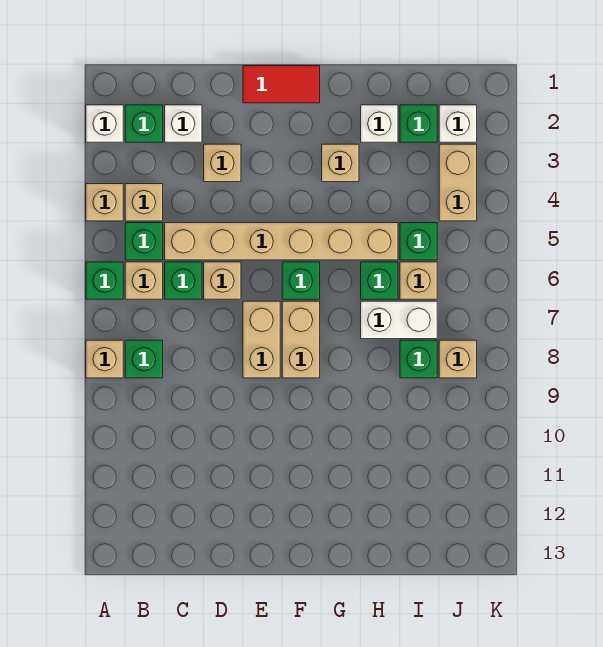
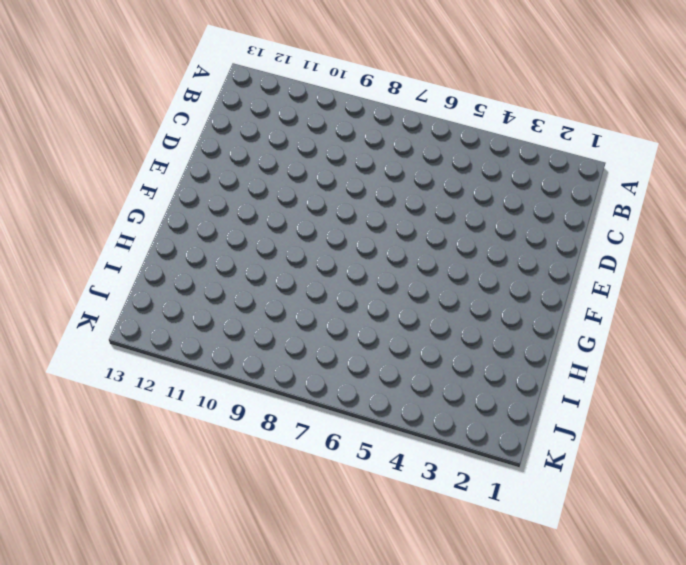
none -> white brick A2 level 1
none -> tan brick A4 level 1
none -> green brick A6 level 1

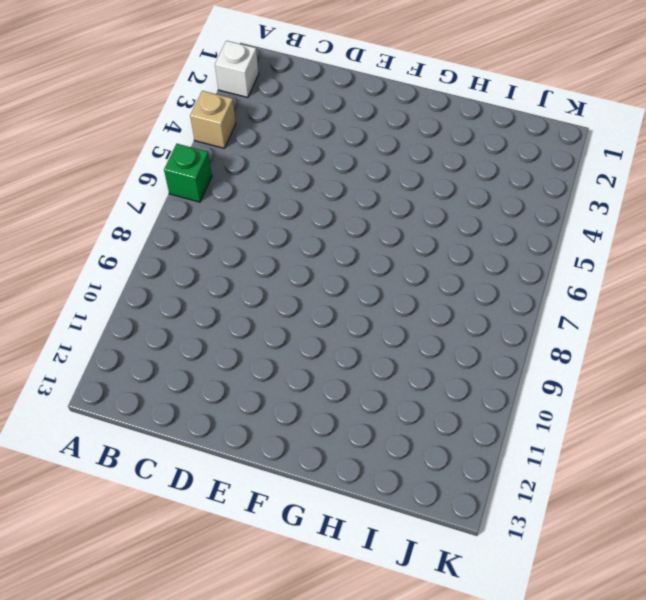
none -> tan brick A8 level 1
none -> green brick B2 level 1
none -> tan brick B4 level 1

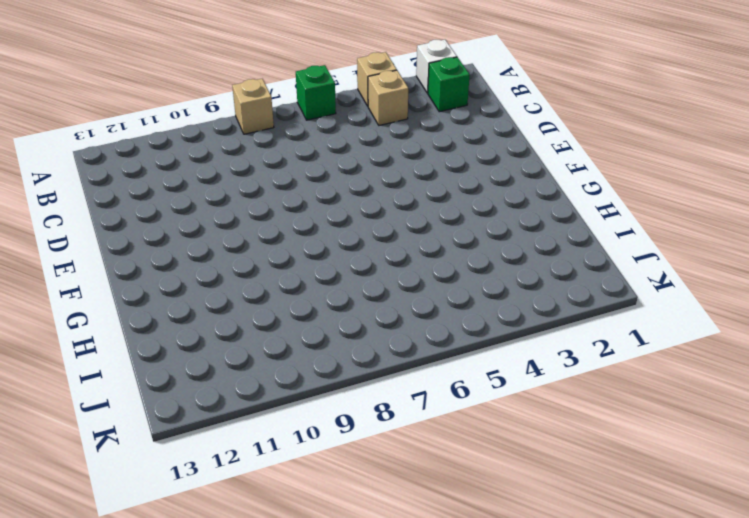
none -> green brick B5 level 1
none -> tan brick B6 level 1
none -> green brick B8 level 1

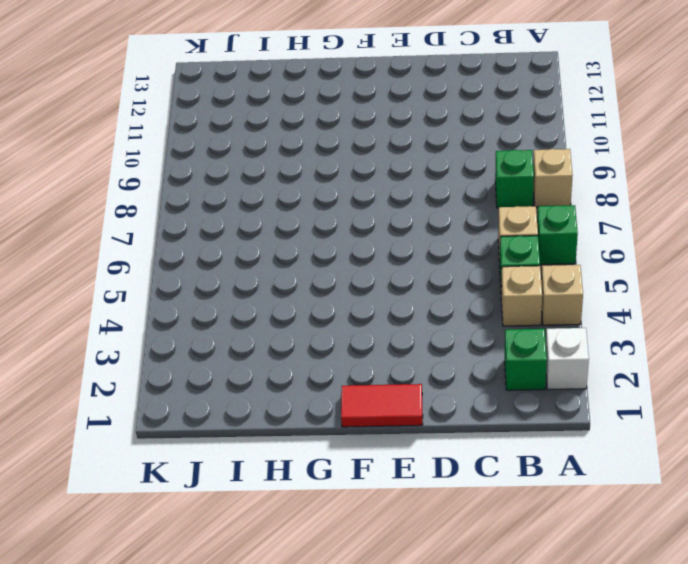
none -> white brick C2 level 1
none -> tan brick C5:H5 level 1
none -> green brick C6 level 1

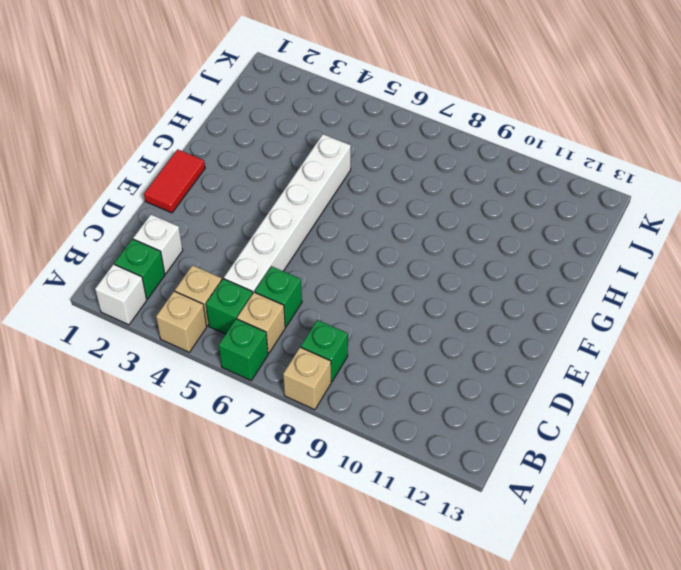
white brick C5:H5 level 1 -> tan brick C5:H5 level 1
none -> tan brick D3 level 1
none -> tan brick D6 level 1
none -> tan brick E7:E8 level 1

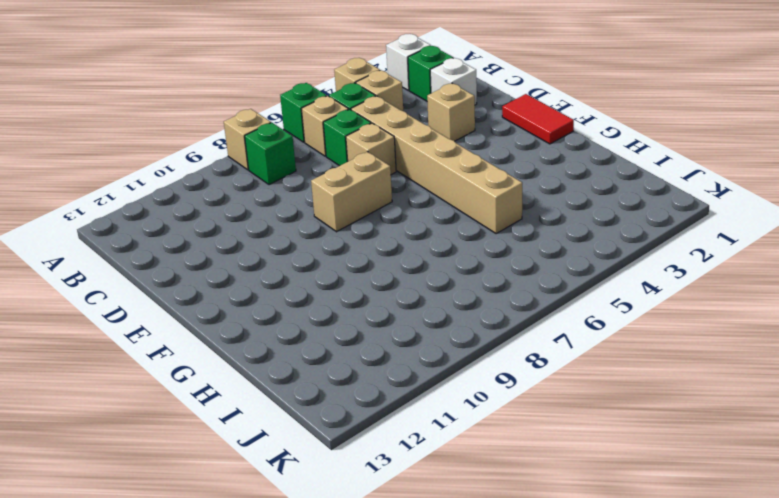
none -> green brick F6 level 1
none -> tan brick F7:F8 level 1
none -> tan brick G3 level 1

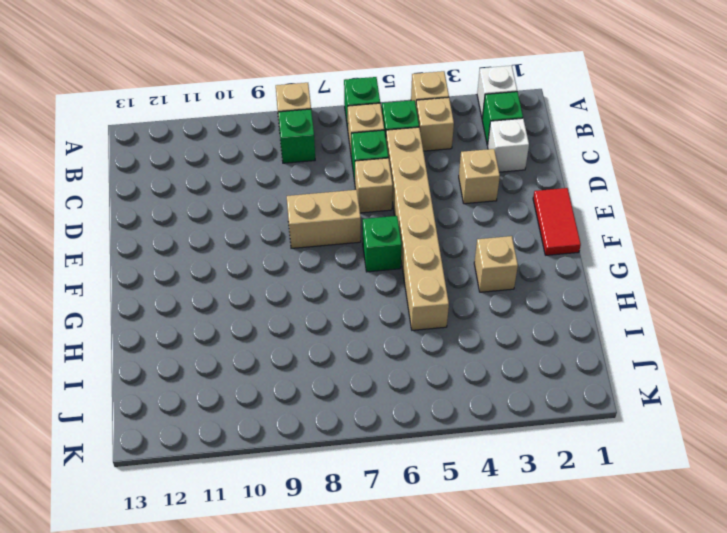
none -> tan brick F7:F8 level 1
none -> white brick H2 level 1
none -> green brick H6 level 1

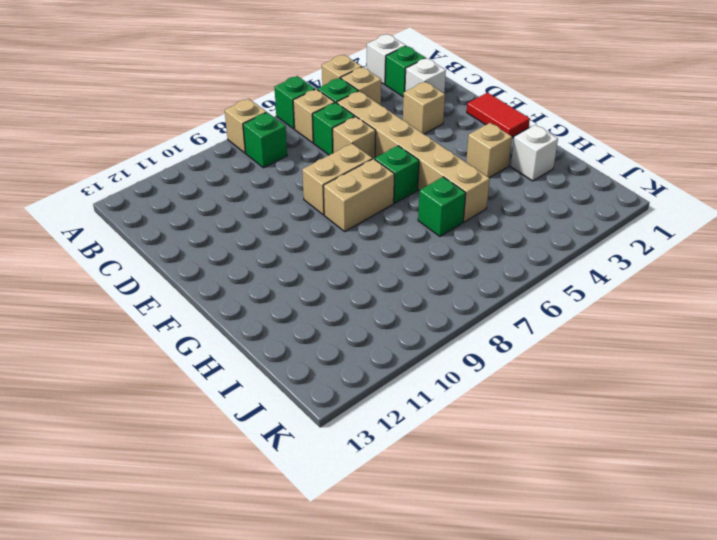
none -> white brick H7:I7 level 1
none -> green brick I2 level 1
none -> green brick I5 level 1

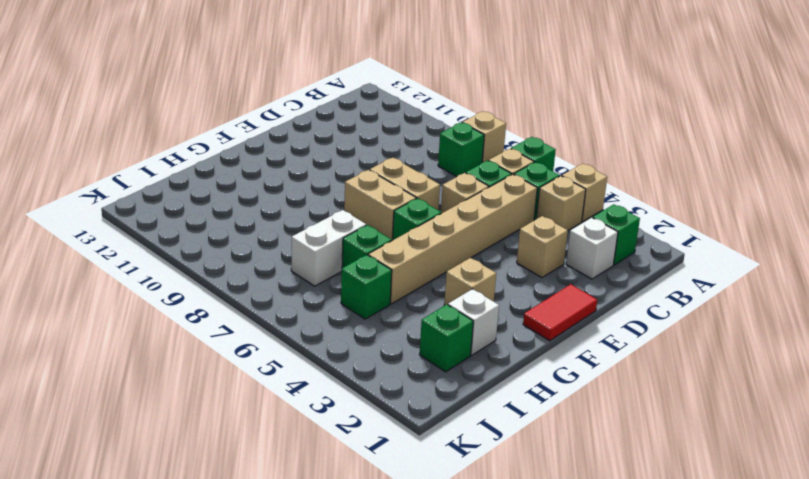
none -> white brick A2 level 1
none -> tan brick I6 level 1
none -> green brick I8 level 1

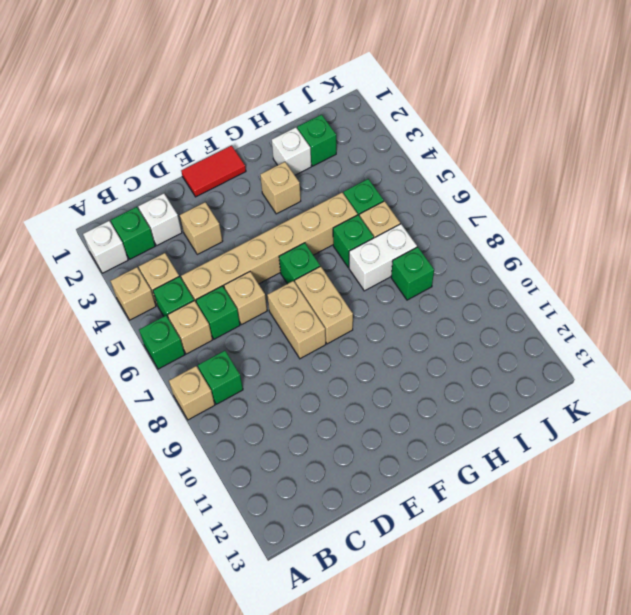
none -> white brick J2 level 1
none -> tan brick J3:J4 level 1
none -> tan brick J8 level 1

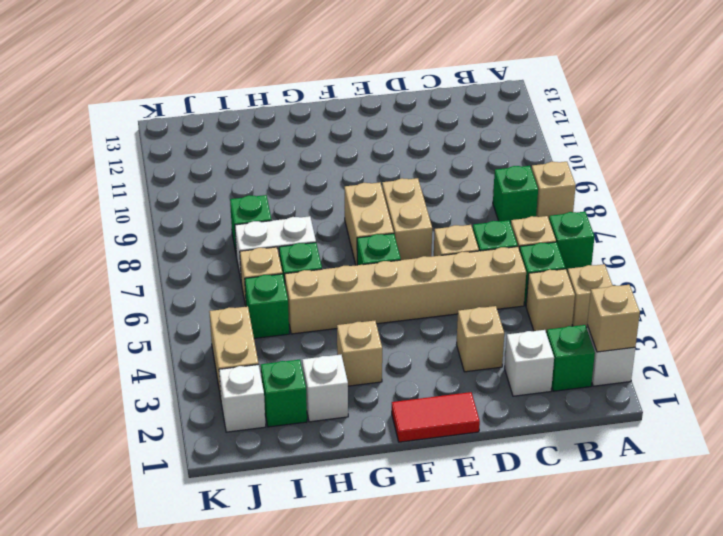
tan brick A2 level 2 -> tan brick J8 level 1

